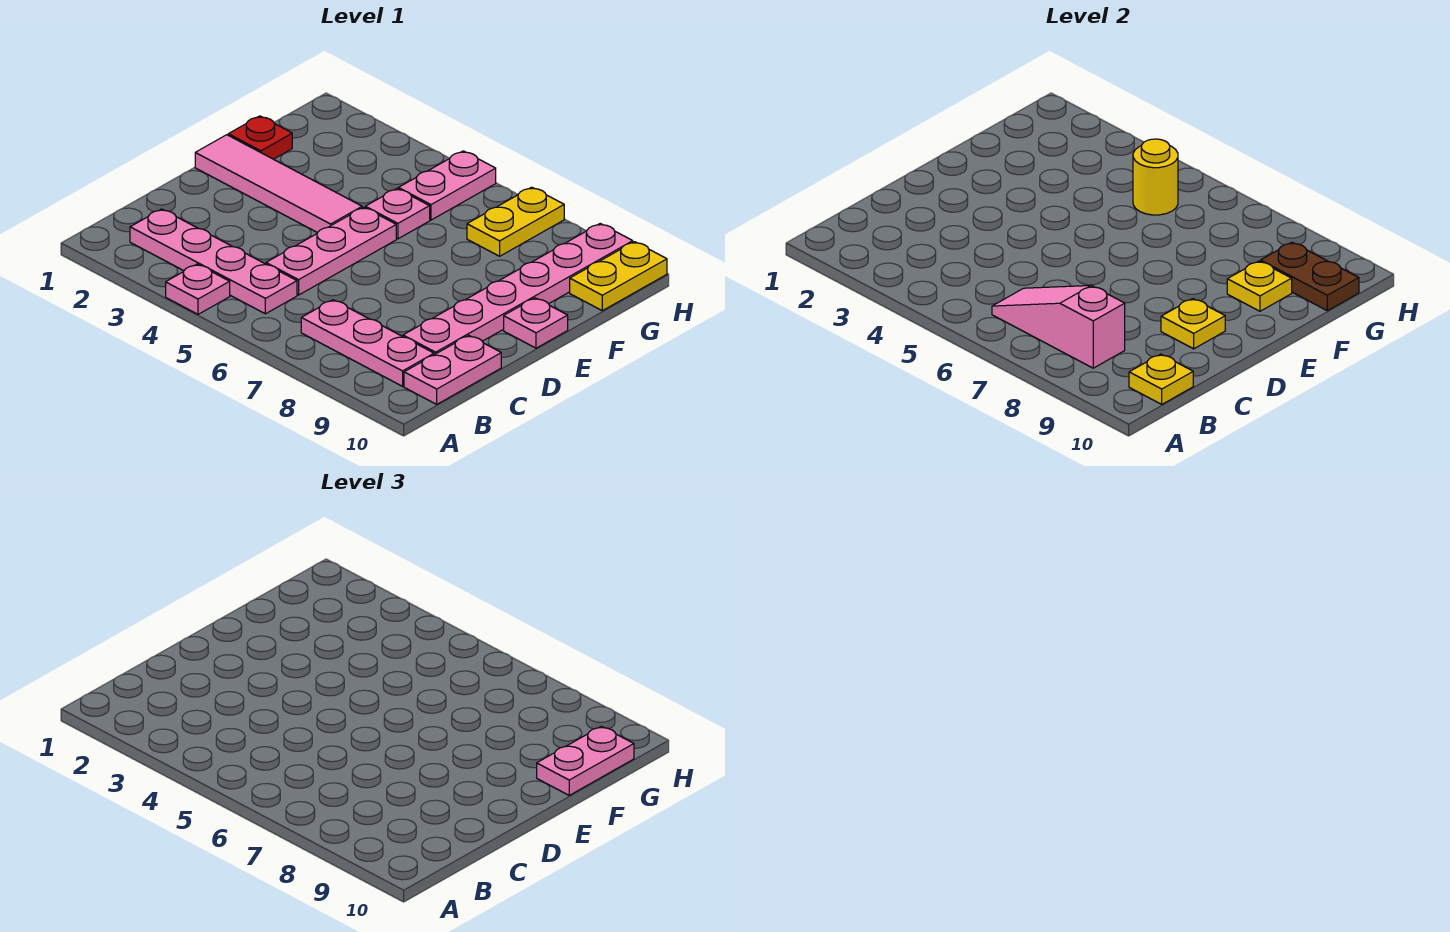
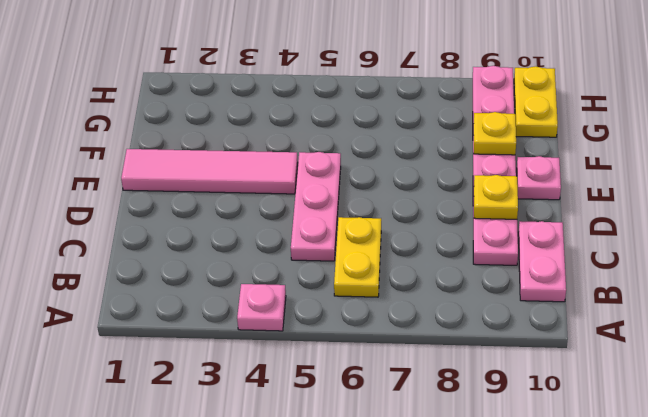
yellow plate B6:C6 level 1 -> yellow plate G7:H7 level 1
none -> pink plate B2:B5 level 1
none -> pink plate B7:B9 level 1
none -> red plate F1 level 1

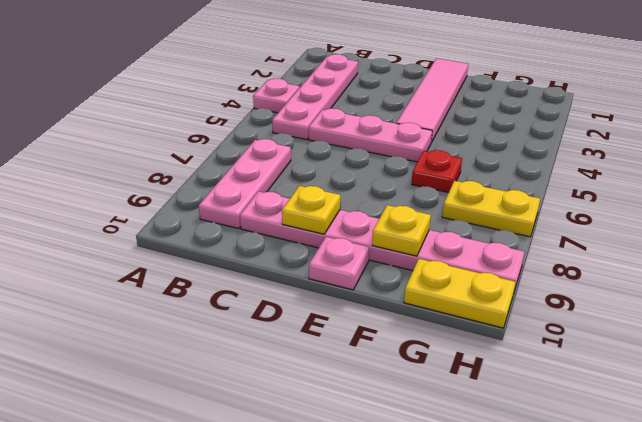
red plate F6 level 1 -> red plate F1 level 1
none -> pink plate B10:C10 level 1
none -> pink plate F5 level 1
none -> pink plate G5:H5 level 1

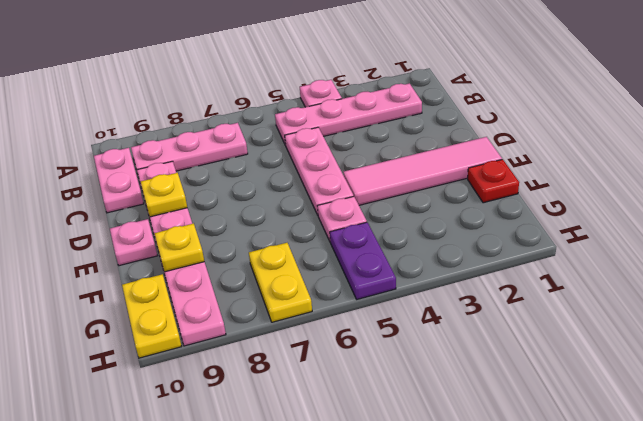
purple plate G5:H5 level 1 -> pink plate G5:H5 level 1
none -> pink slope B6:B8 level 2 top 8
none -> yellow plate B10 level 2
none -> yellow round brick G5 level 2

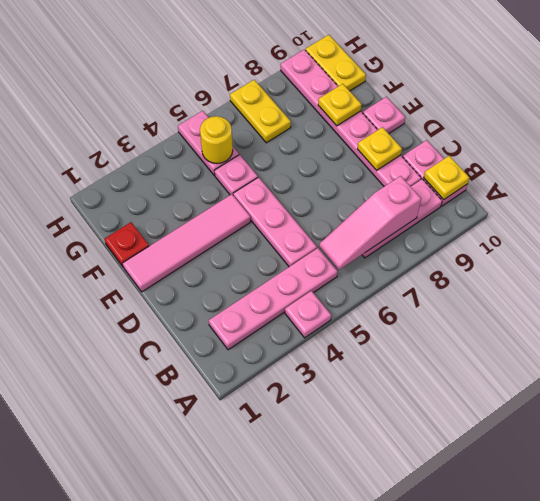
none -> brown plate G9:G10 level 2
none -> pink plate F10:G10 level 3

